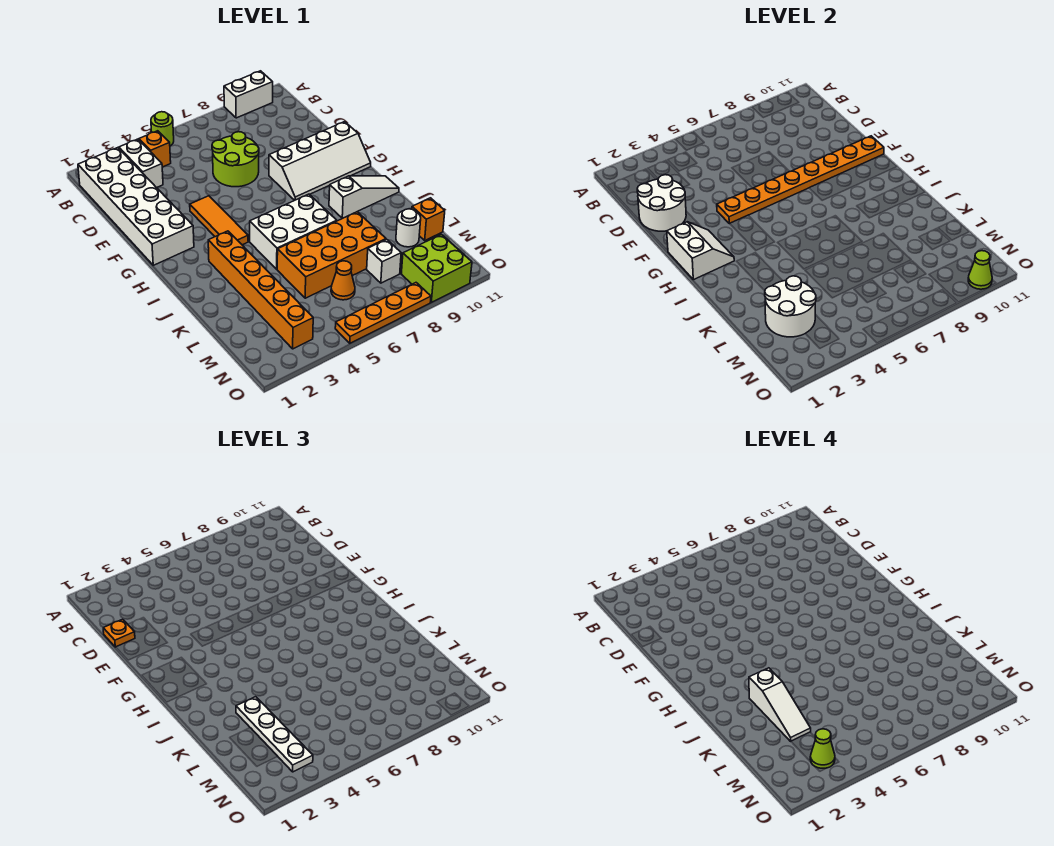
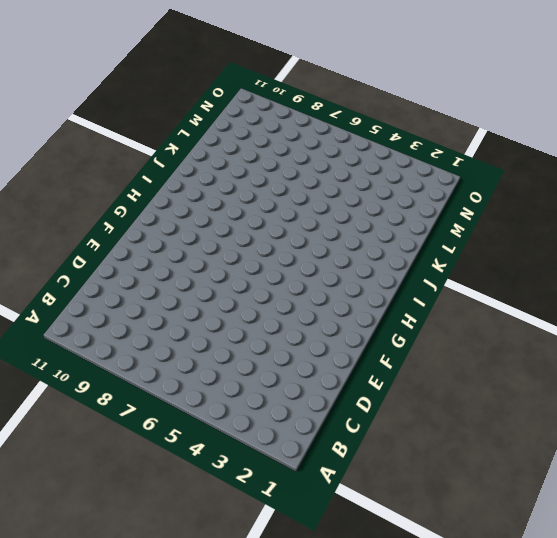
none -> lime round brick A5 level 1
none -> white brick A9:A10 level 1
none -> white brick B1:G2 level 1

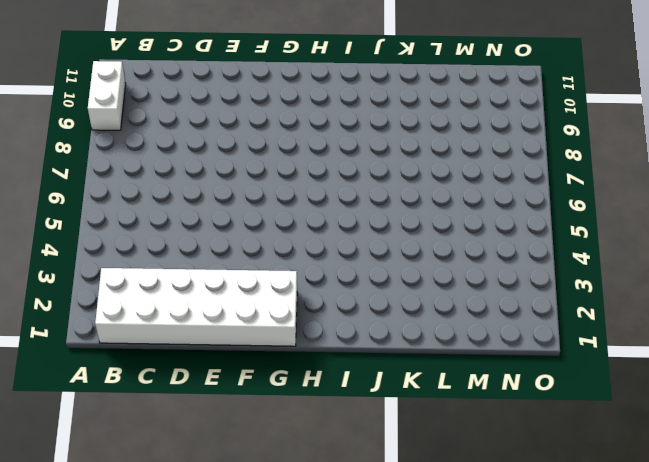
none -> lime round brick A5 level 1
none -> white brick B3:C3 level 1
none -> orange brick B4 level 1

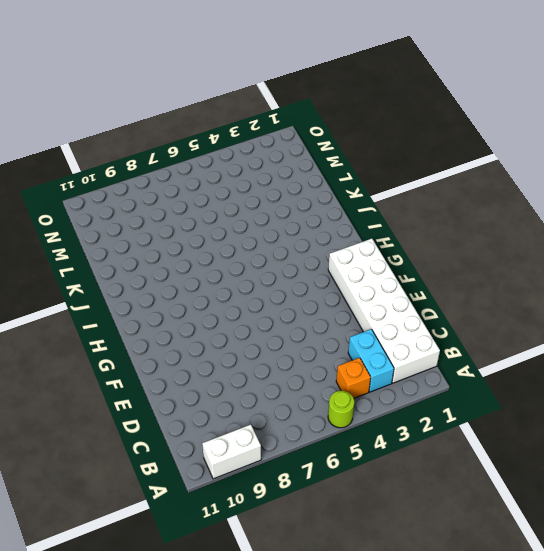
cyan brick B3:C3 level 1 -> white brick B3:C3 level 1
none -> lime round brick D6:E7 level 1
none -> orange tile F4:H4 level 1
none -> white slope F8:G11 level 1 top F

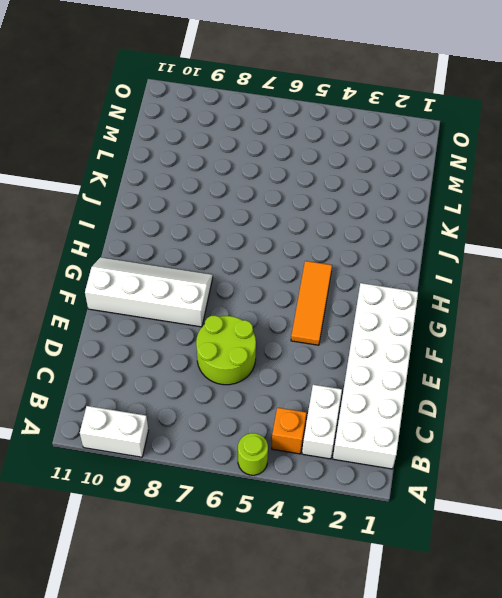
none -> orange brick I3:N3 level 1
none -> white brick I5:J7 level 1
none -> white slope I9:I11 level 1 top 9

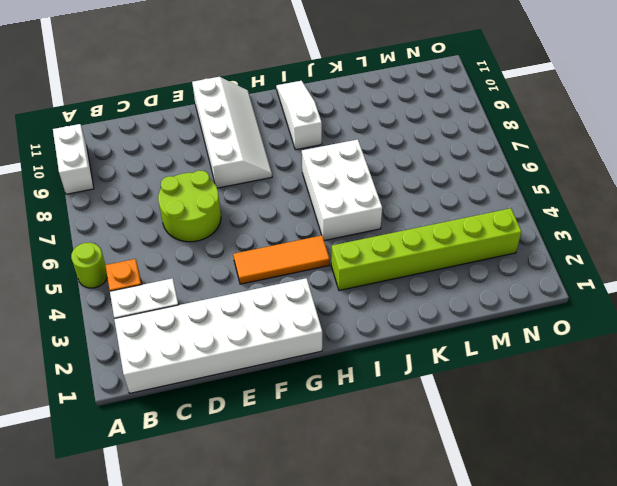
lime brick I3:N3 level 1 -> orange brick I3:N3 level 1
none -> orange brick K5:L8 level 1
none -> white round brick L10 level 1
none -> orange brick L11 level 1

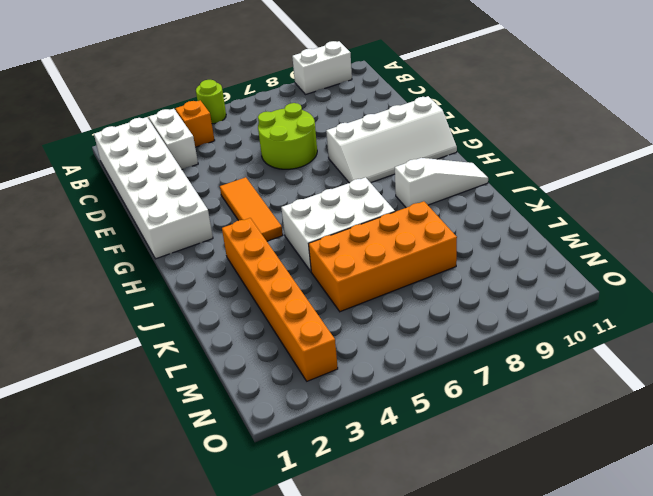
none -> white round brick L10 level 1
none -> orange brick L11 level 1
none -> orange cone M6 level 1

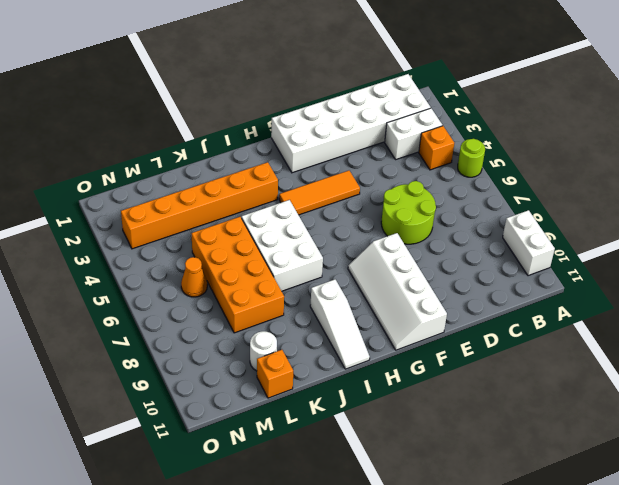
none -> white brick M8 level 1
none -> lime brick N9:O10 level 1
none -> orange plate O5:O8 level 1

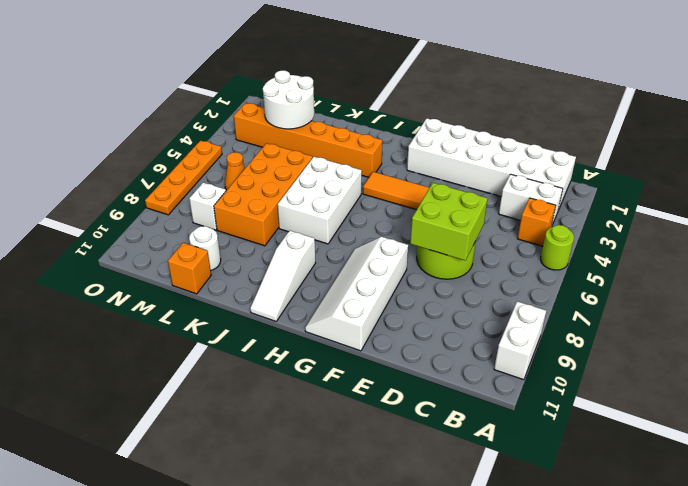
lime brick D6:E7 level 2 -> lime brick N9:O10 level 1
none -> white round brick D1:E2 level 2
none -> orange plate F4:F11 level 2
none -> white slope G1:H2 level 2 top 1

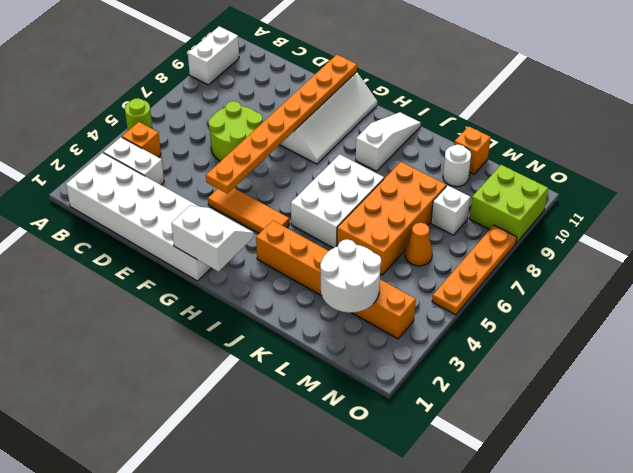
none -> white round brick D1:E2 level 2
none -> lime cone O10 level 2
none -> orange plate D1 level 3

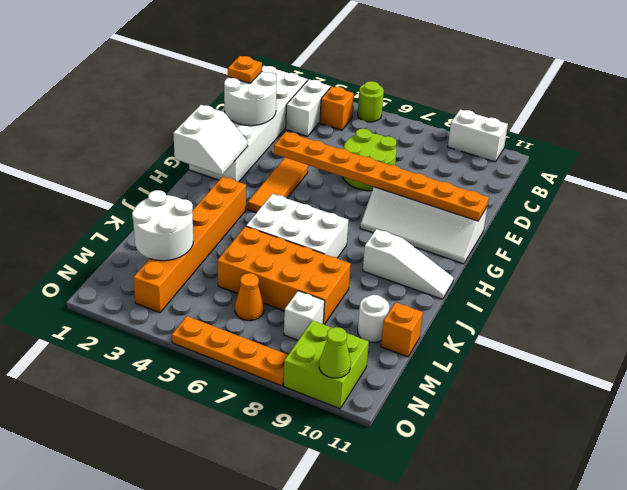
none -> white plate K3:N3 level 3
none -> white slope J3:L3 level 4 top J
none -> lime cone N3 level 4

